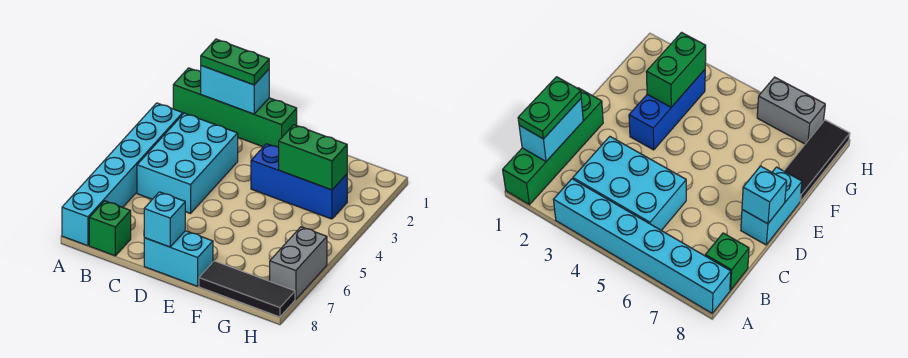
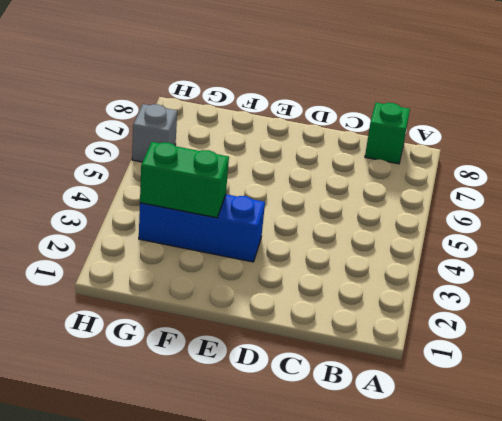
grey brick H6 level 1 -> grey brick H6:H7 level 1
none -> green brick A1:D1 level 1
none -> cyan brick A3:A8 level 1
none -> cyan brick B3:C5 level 1

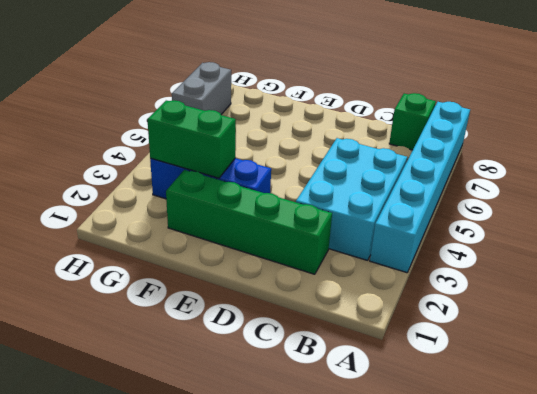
green brick C2:F2 level 1 -> green brick A1:D1 level 1
none -> cyan brick D8:E8 level 1
none -> black tile F8:H8 level 1
none -> cyan brick B1:C1 level 2

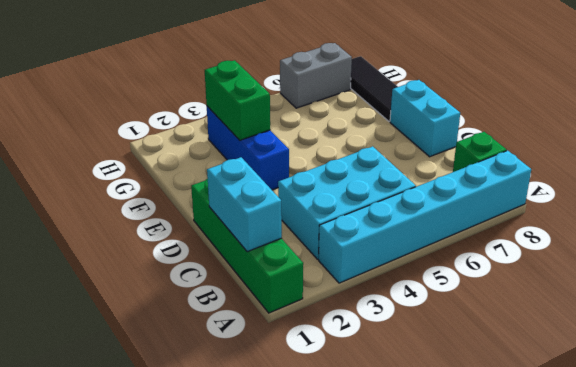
none -> cyan brick D8 level 2
none -> green plate B1:C1 level 3

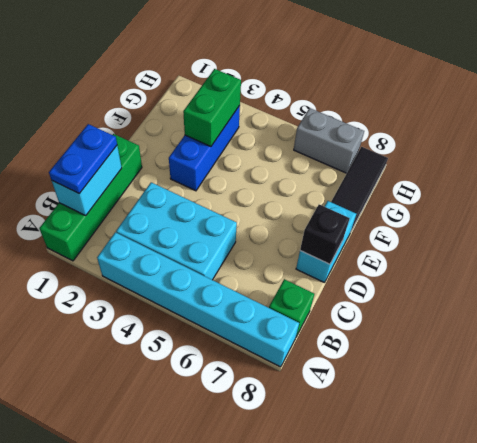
blue plate B1:C1 level 3 -> green plate B1:C1 level 3
black brick D8 level 2 -> cyan brick D8 level 2

